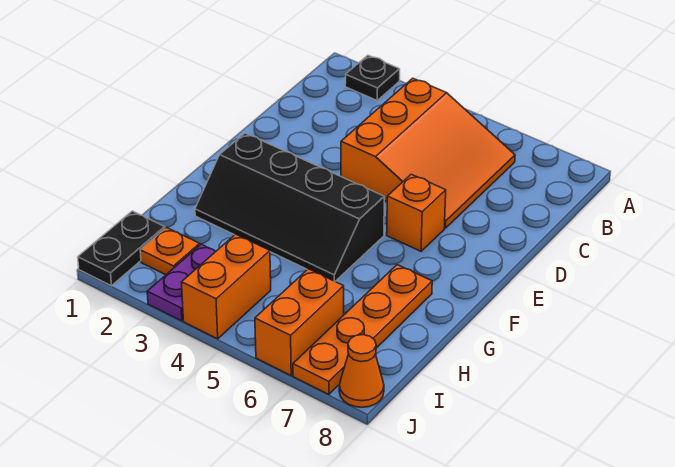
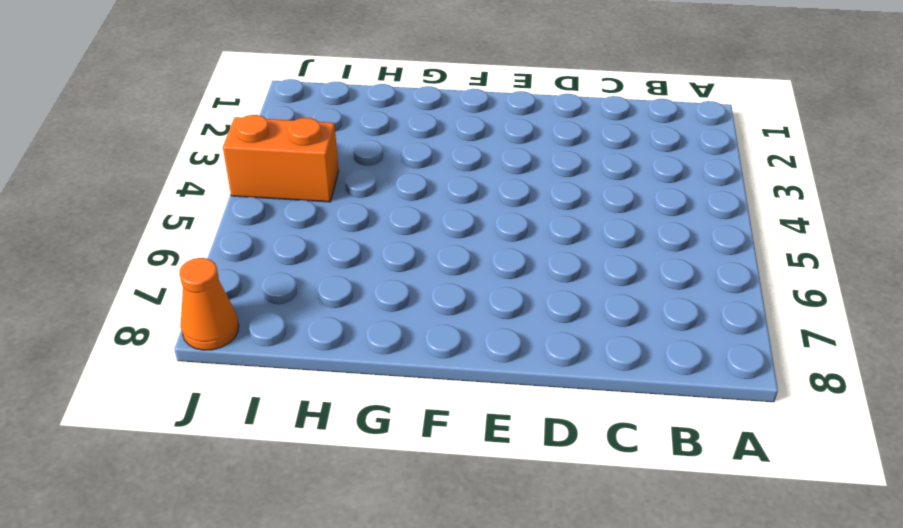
none -> black plate A2 level 1
none -> orange slope B4:D6 level 1 top 4

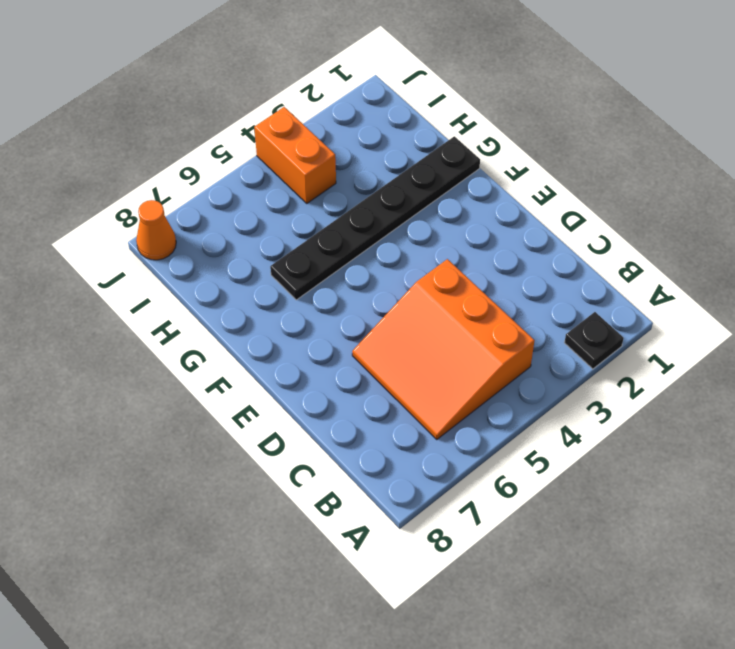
black plate G1:G6 level 1 -> black slope F2:G5 level 1 top F
none -> orange brick E6 level 1
none -> orange plate G7:J7 level 1

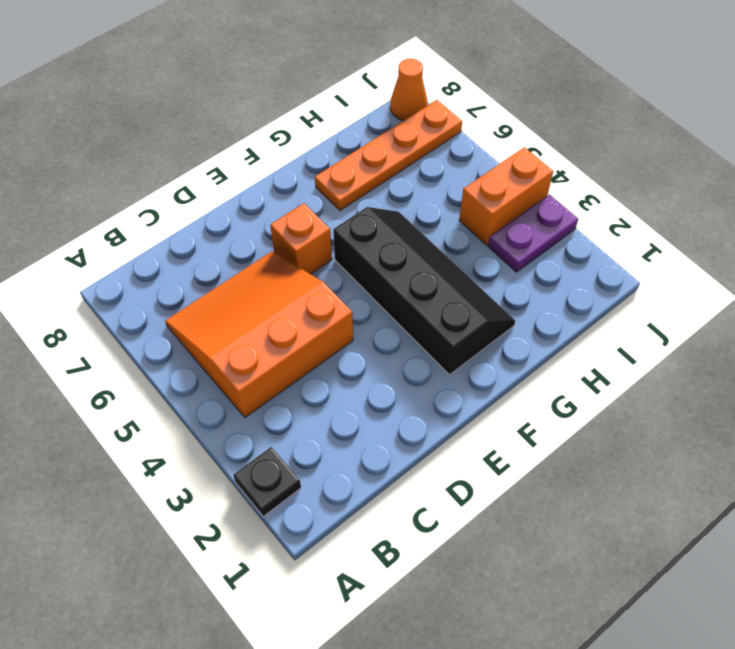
none -> black plate I1:J1 level 1
none -> orange plate I2 level 1

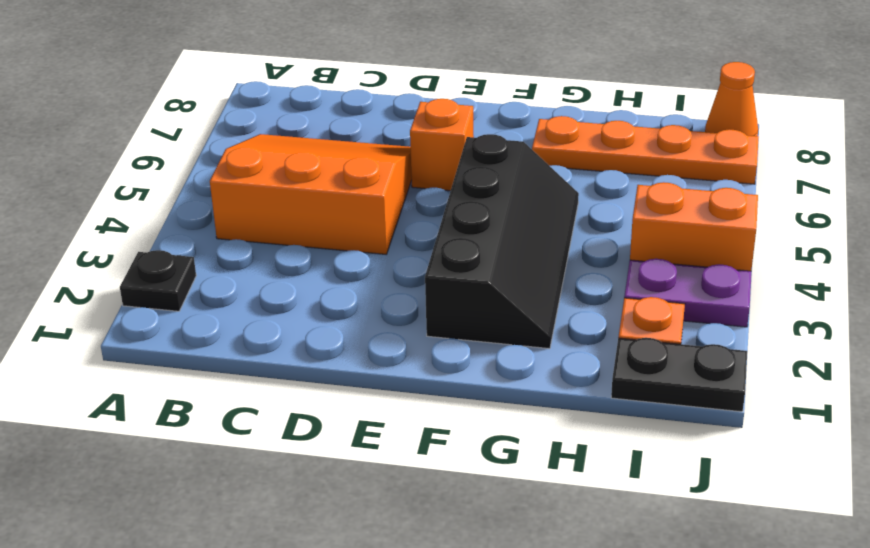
none -> orange brick I6:J6 level 1

